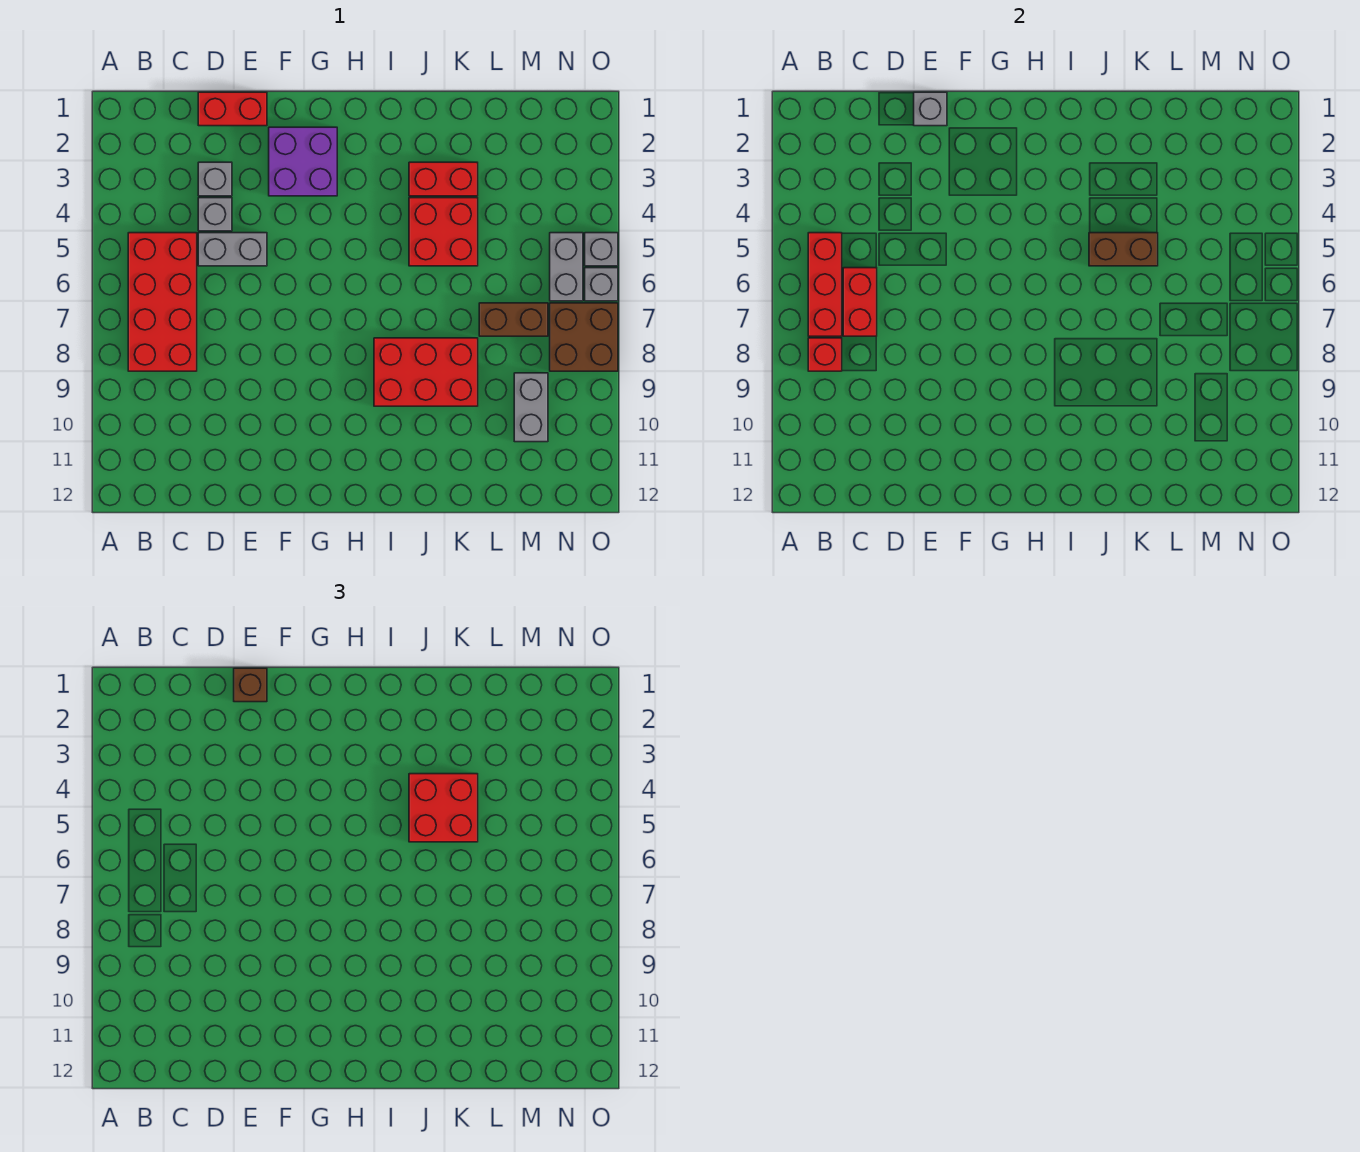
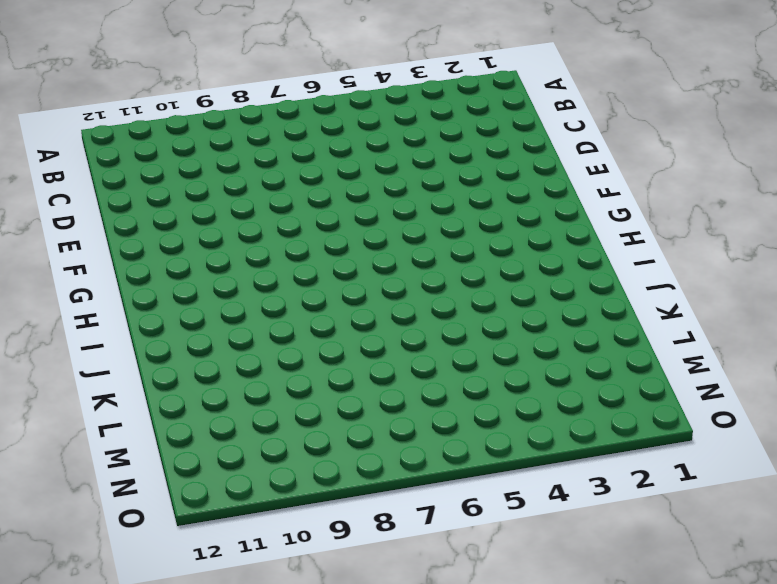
none -> red brick B5:C8 level 1
none -> red brick D1:E1 level 1
none -> grey brick D3 level 1

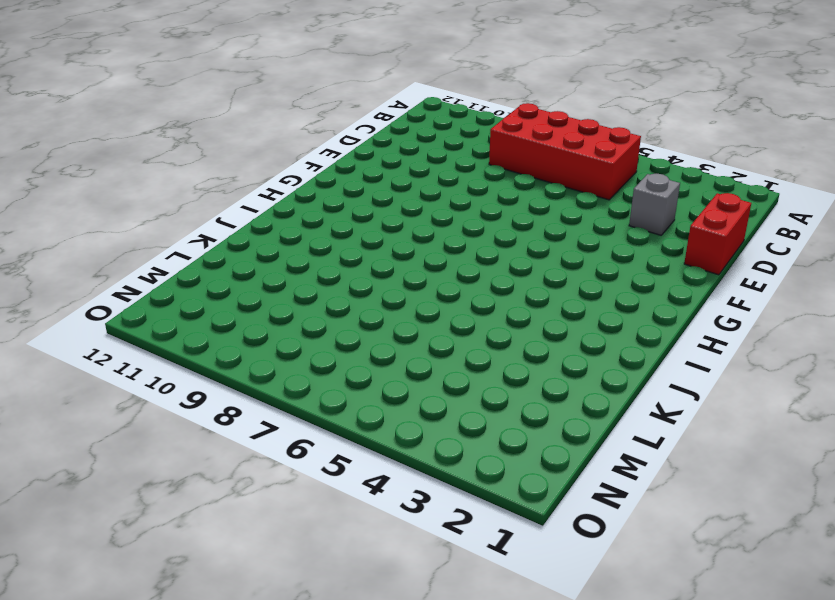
none -> grey brick D4 level 1
none -> grey brick D5:E5 level 1
none -> purple brick F2:G3 level 1

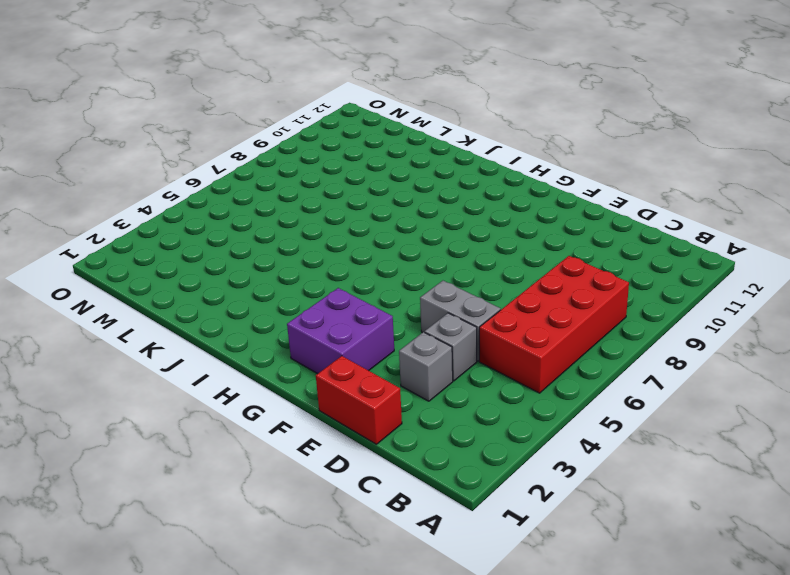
none -> red brick I8:K9 level 1
none -> red brick J3:K3 level 1
none -> red brick J4:K5 level 1

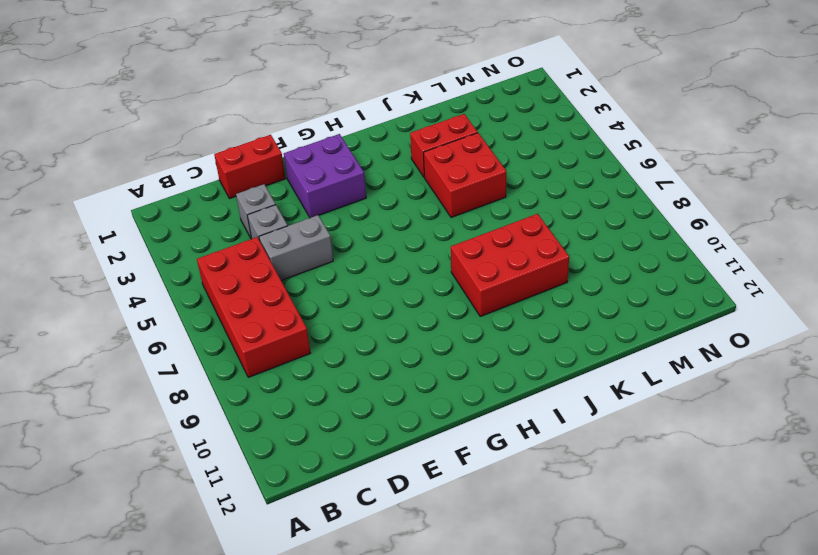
none -> brown brick L7:M7 level 1
none -> grey brick M9:M10 level 1
none -> grey brick N5:N6 level 1

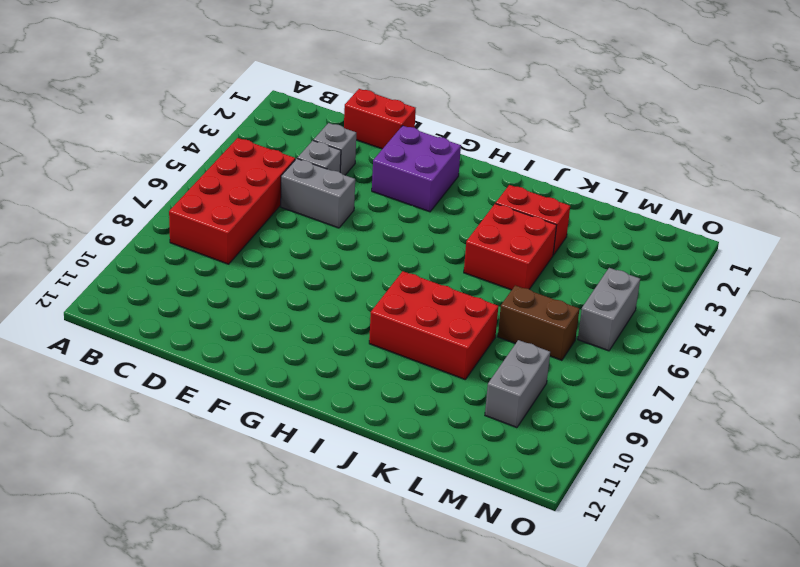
none -> brown brick N7:O8 level 1
none -> grey brick O5 level 1
none -> grey brick O6 level 1

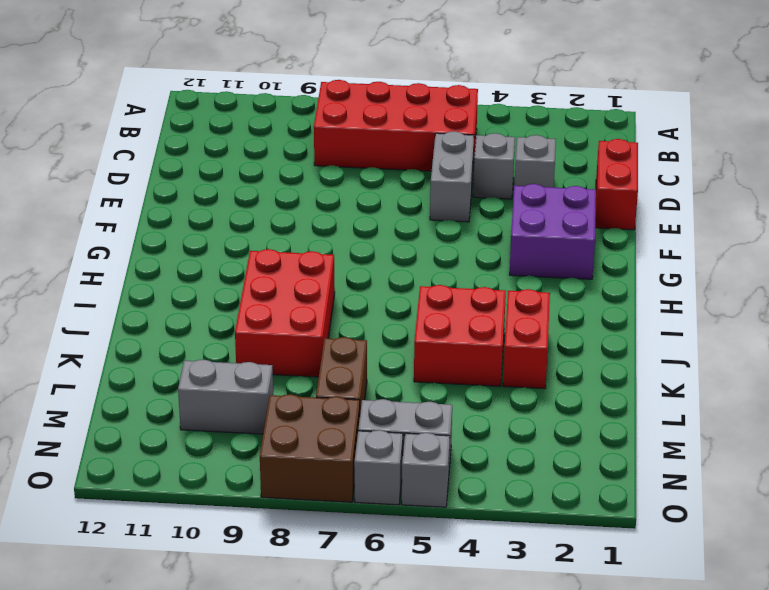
none -> red brick B5:B7 level 2
none -> red brick B8 level 2
none -> red brick C6:C7 level 2

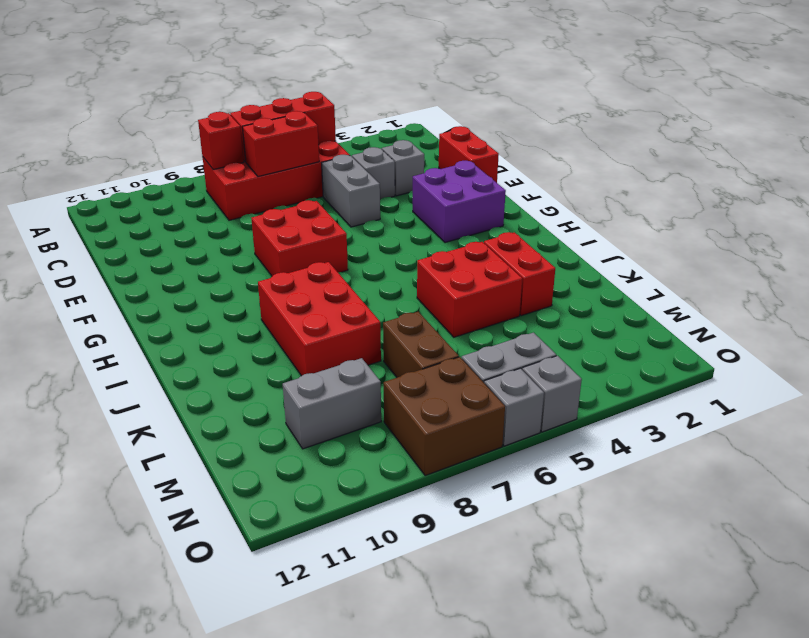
red brick F7:G8 level 1 -> red brick J4:K5 level 3
none -> grey brick E1 level 2
none -> brown brick J5:K5 level 2
none -> brown brick E1 level 3

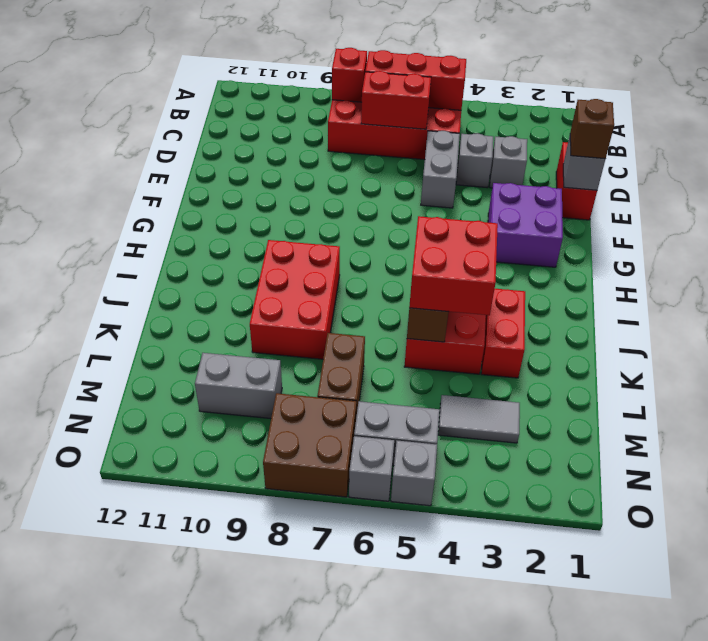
grey tile M3:M4 level 1 -> none

